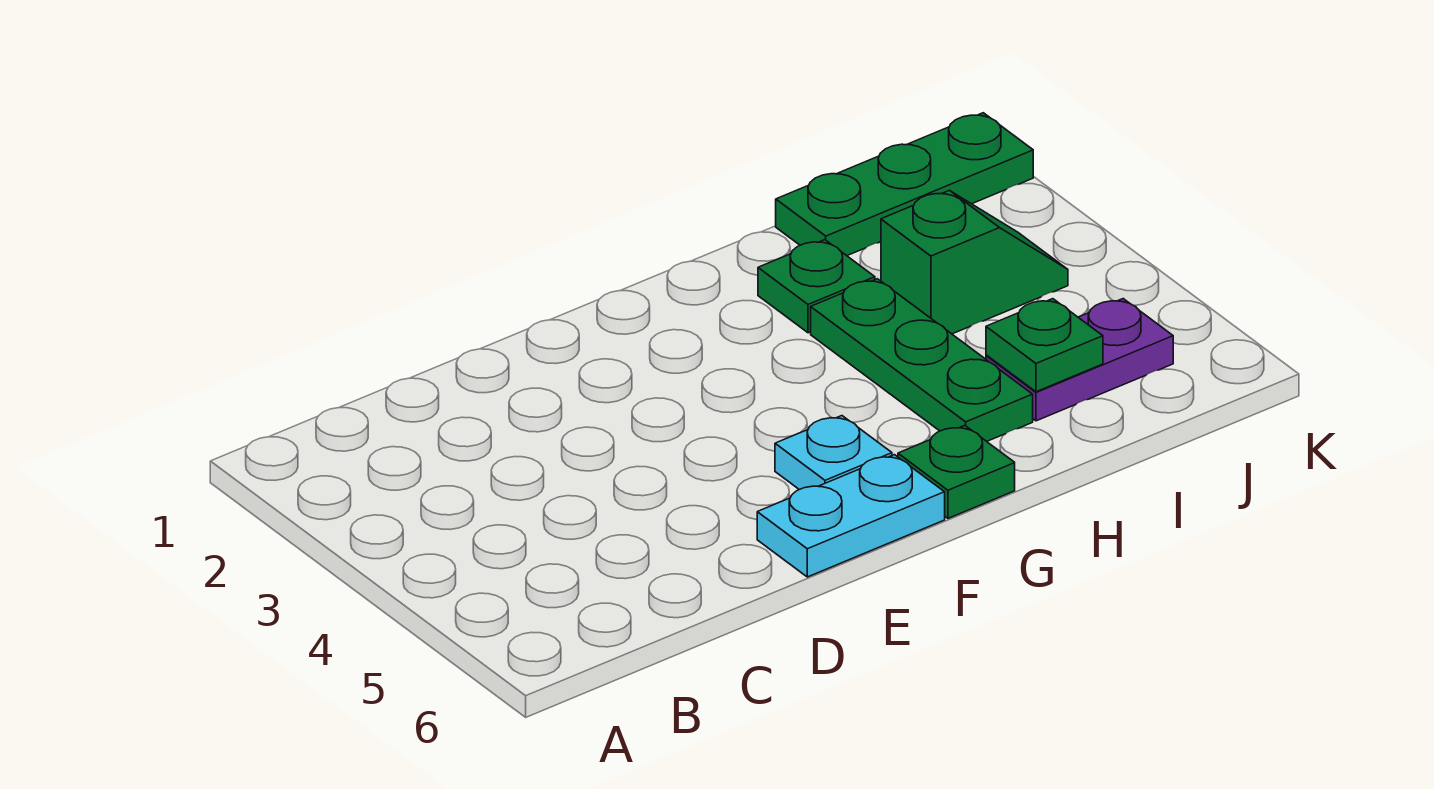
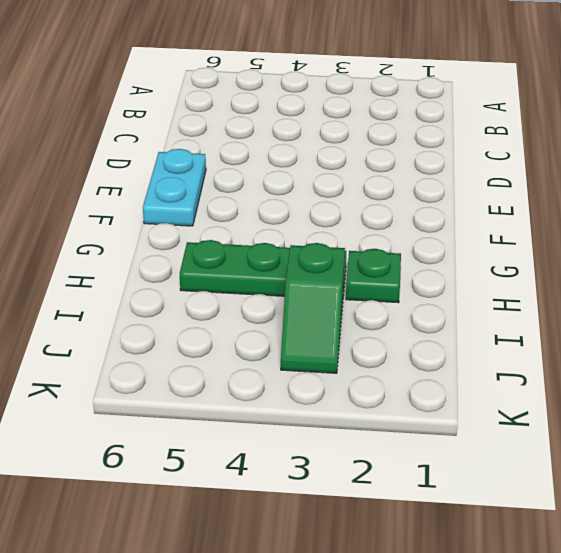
none -> cyan plate F5 level 1
none -> green plate G6 level 1

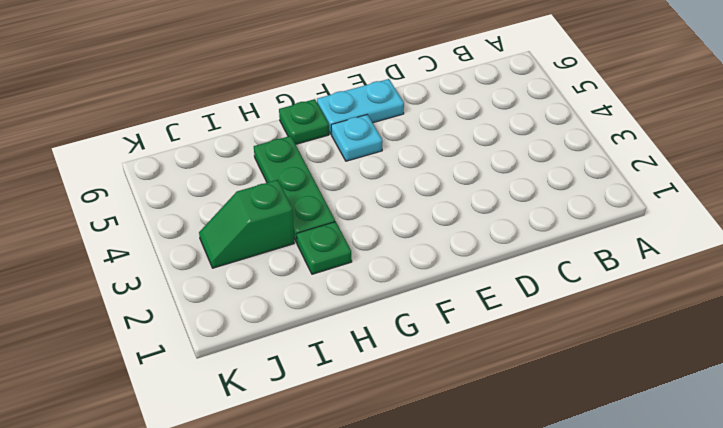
none -> green plate I1:K1 level 1
none -> purple plate I5:J5 level 1

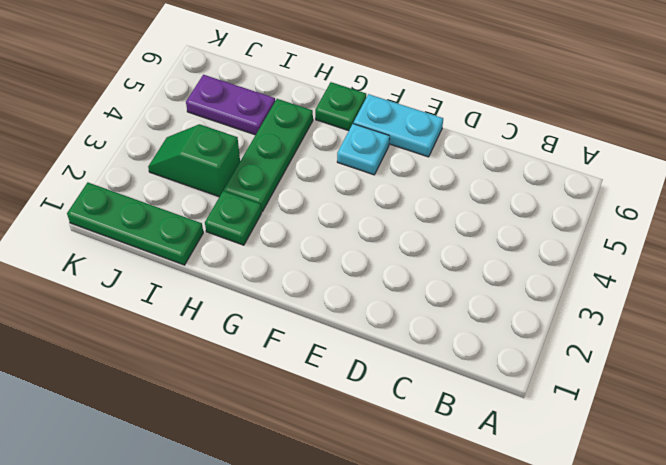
none -> green plate I5 level 2

